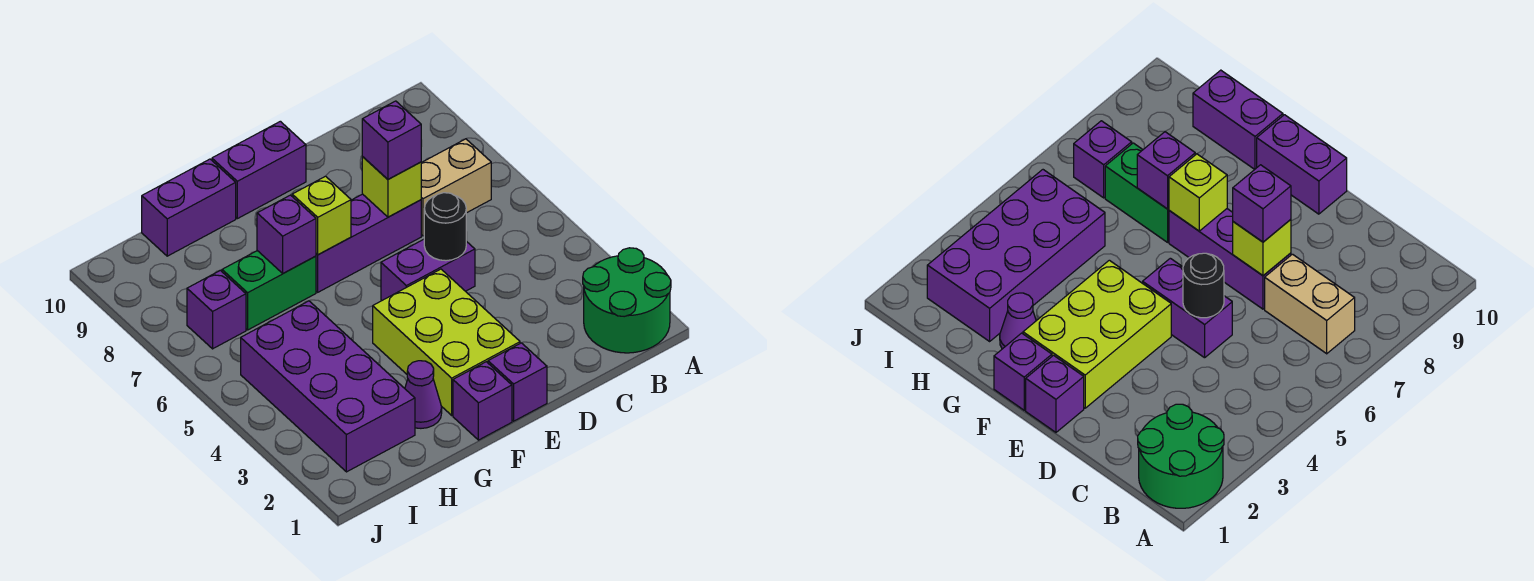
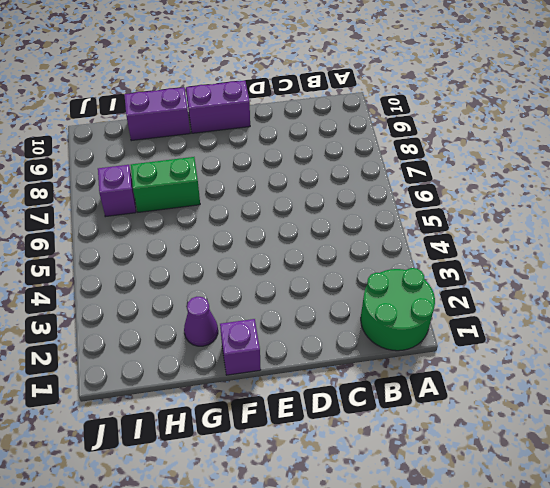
none -> tan brick B7:C7 level 1
none -> purple brick D5:E5 level 1
none -> purple brick D7:F7 level 1

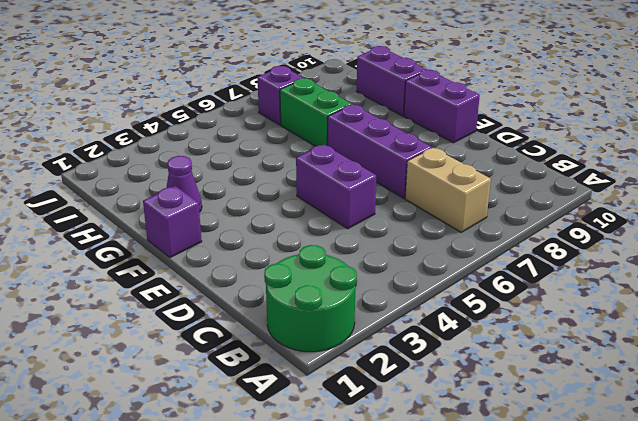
none -> purple brick E1 level 1
none -> lime brick E2:F4 level 1
none -> purple brick H2:I5 level 1

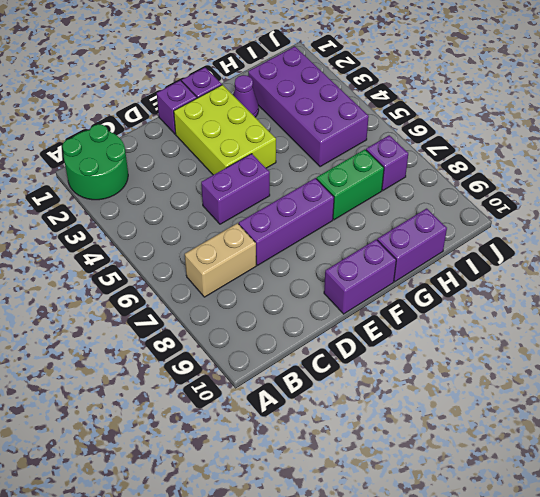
none -> black round brick D5 level 2
none -> lime brick D7 level 2
none -> lime brick F7 level 2

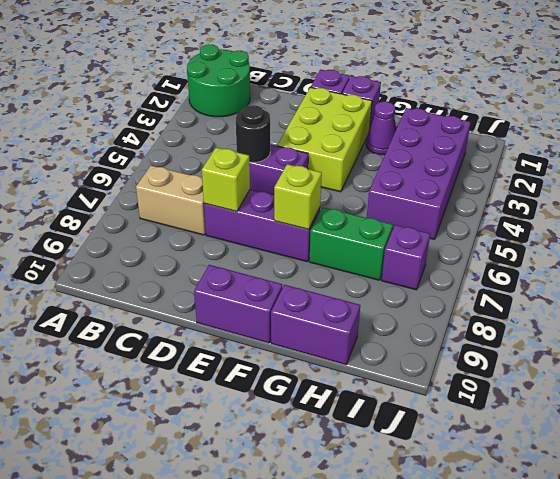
none -> purple brick G7 level 2
none -> purple brick D7 level 3

